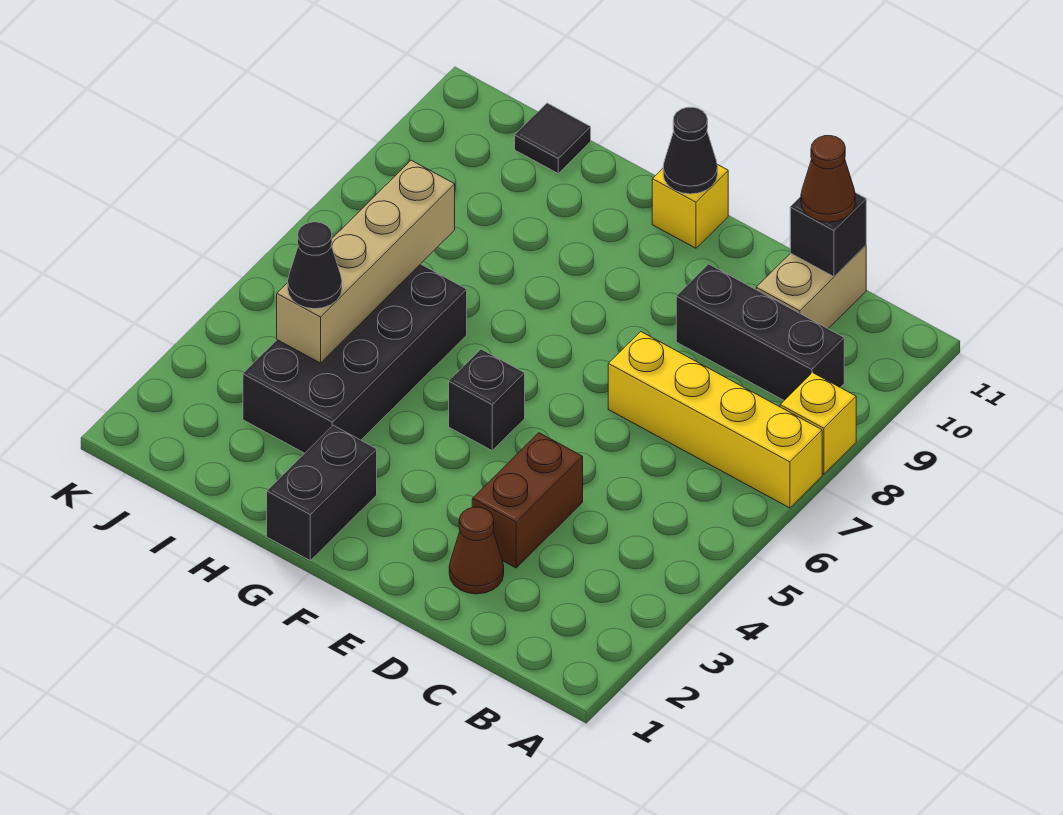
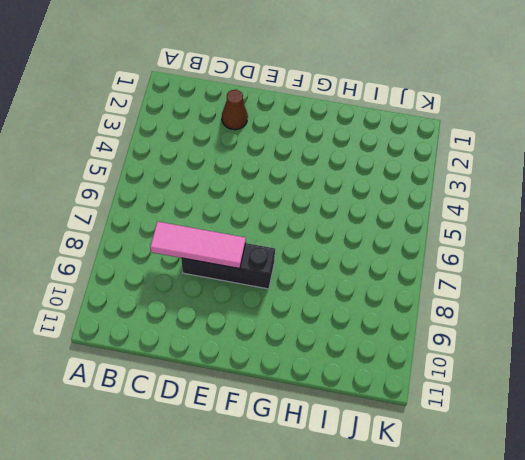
pink tile C8:E8 level 2 -> none
black brick D8:F8 level 1 -> black brick B9:D9 level 1
none -> yellow brick A7:D7 level 1
none -> yellow brick A8 level 1
none -> tan brick C10:C11 level 1

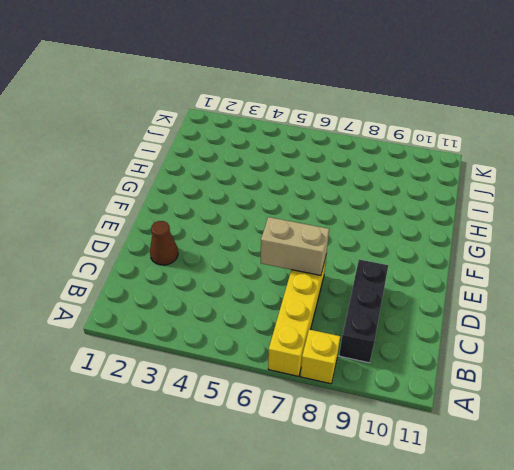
tan brick D6:D7 level 2 -> tan brick C10:C11 level 1
none -> brown brick D3:D4 level 1
none -> black brick F5 level 1
none -> yellow brick F11 level 1

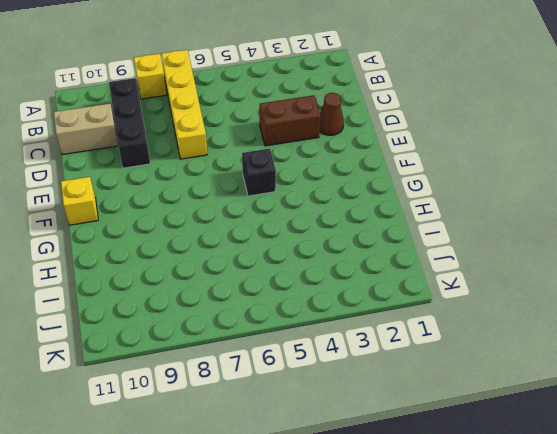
none -> black brick G1:G2 level 1
none -> black brick H3:I6 level 1
none -> black tile I11 level 1

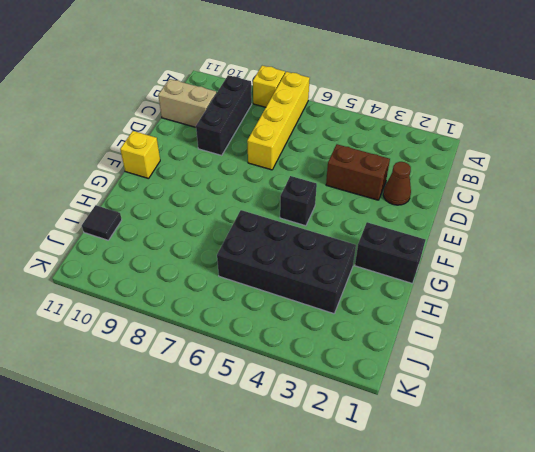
none -> black brick C11 level 2
none -> black cone F11 level 2
none -> tan brick I4:I7 level 2

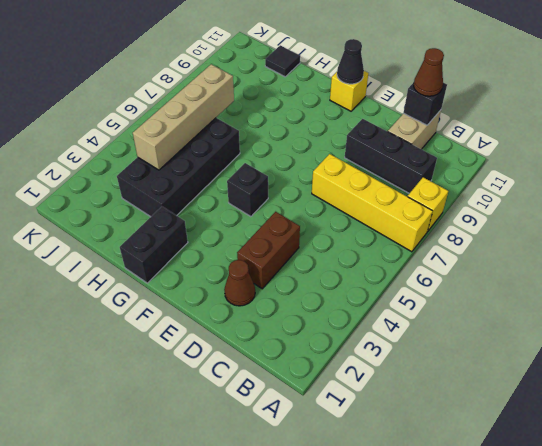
none -> black cone I4 level 3

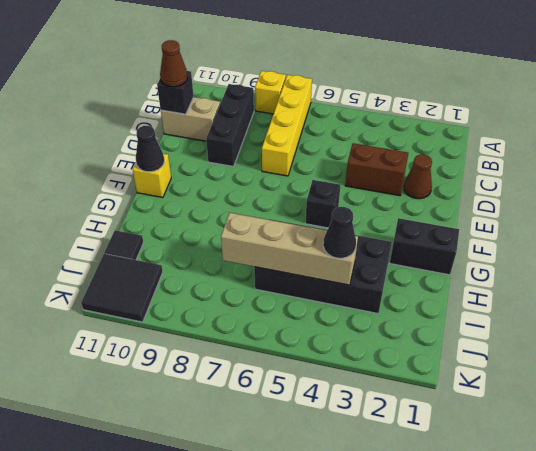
black tile J10:K11 level 1 -> none

